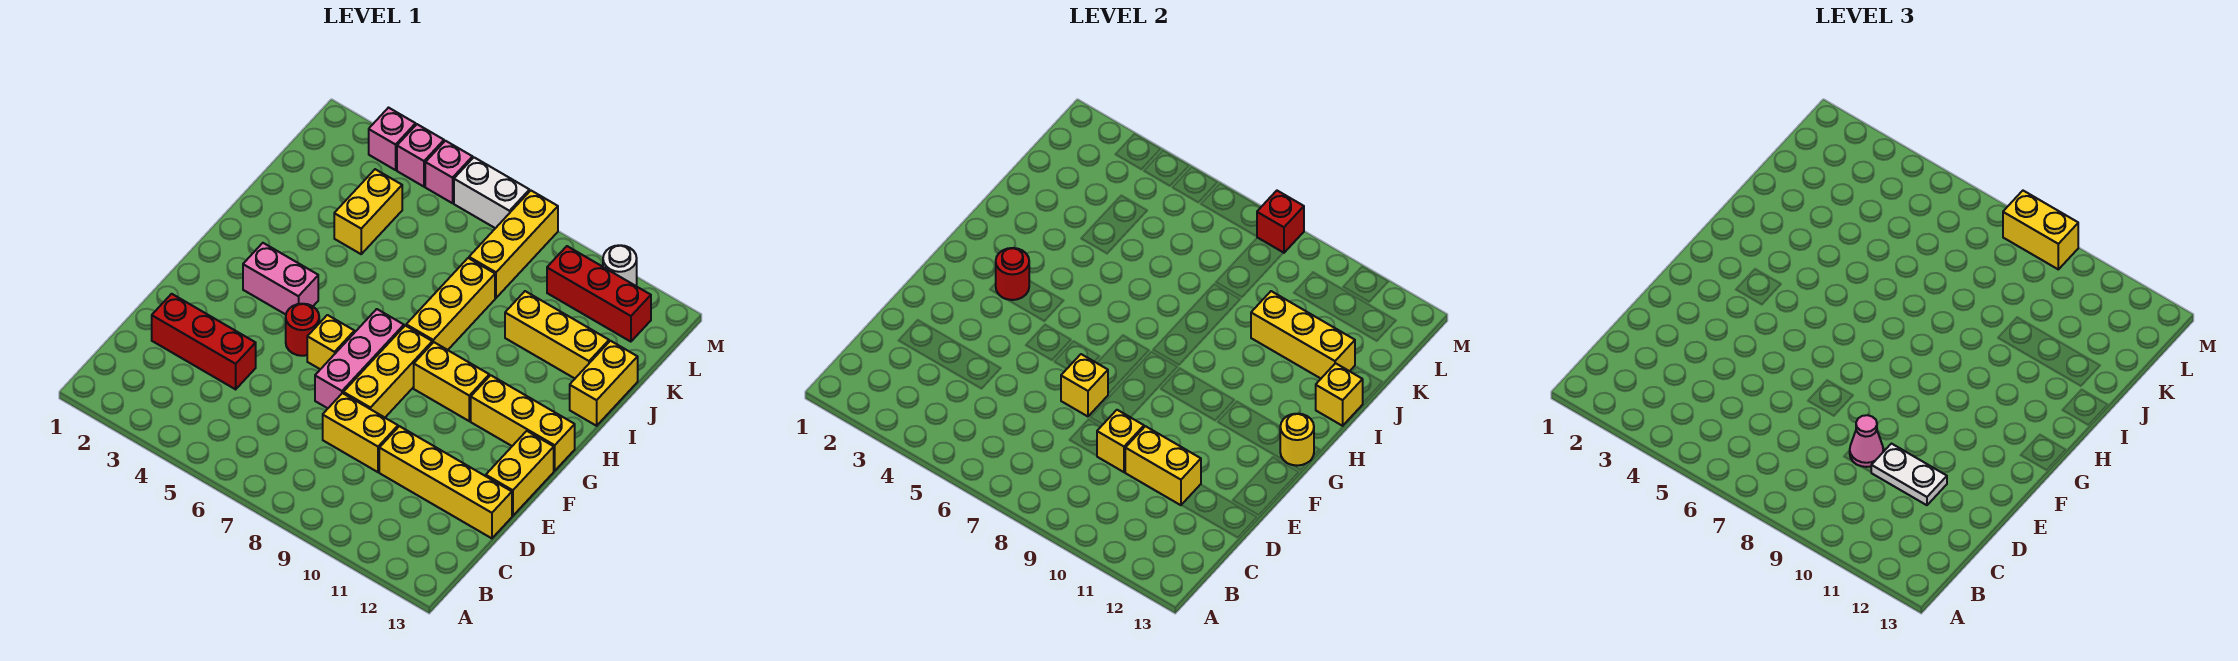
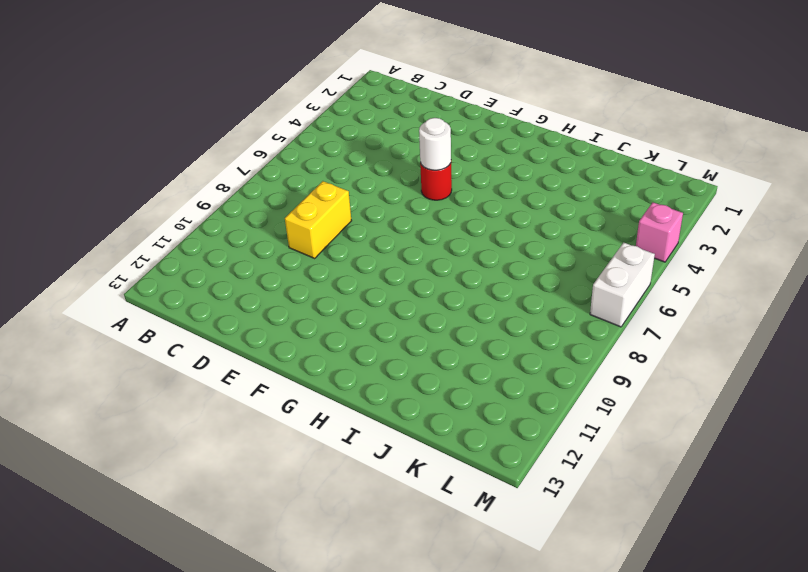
white round brick F5 level 2 -> white round brick M11 level 1
none -> red brick D2:D4 level 1
none -> yellow brick D10:D13 level 1
none -> pink brick E7:G7 level 1
none -> yellow brick E8:G8 level 1

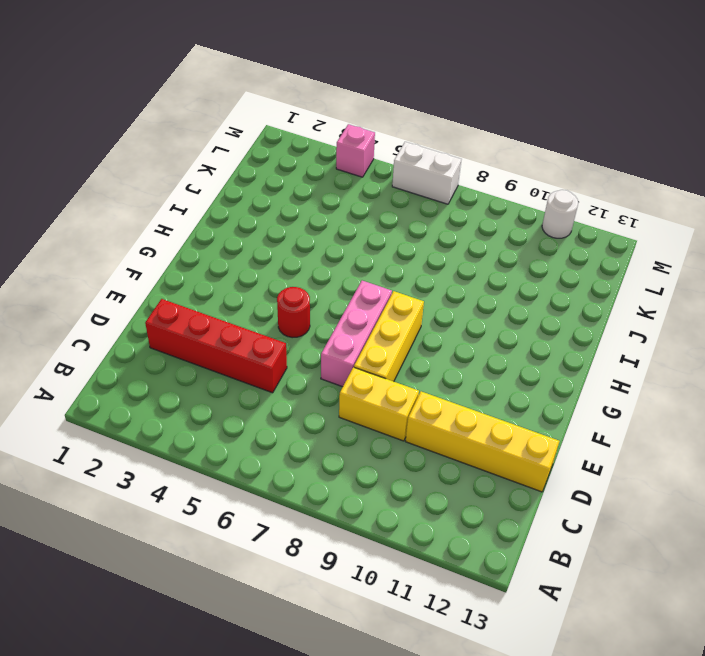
red brick D2:D5 level 1 -> red brick D2:D4 level 1
none -> yellow brick E13:F13 level 1
none -> yellow brick F6 level 1
none -> pink brick G3:G4 level 1
none -> yellow brick G9:G10 level 1

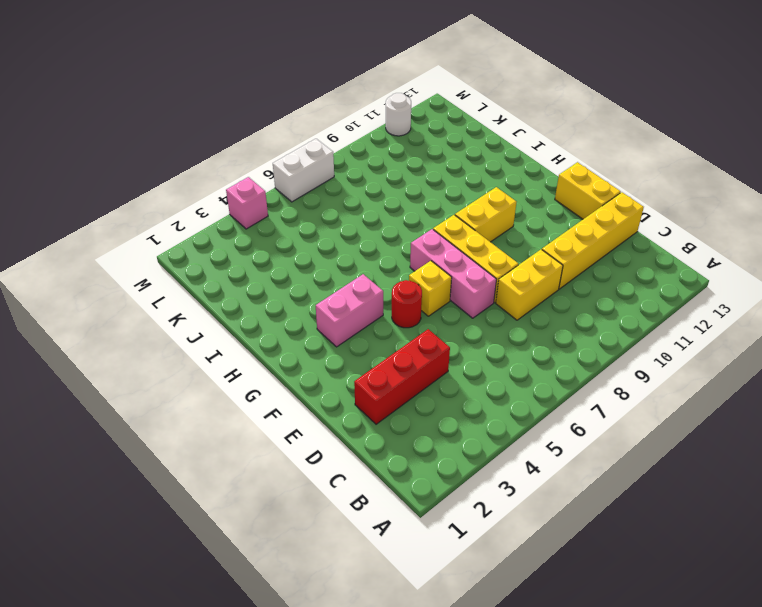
none -> yellow brick G11:G13 level 1
none -> yellow brick H8:J8 level 1
none -> yellow brick I13:J13 level 1
none -> yellow brick J4:K4 level 1

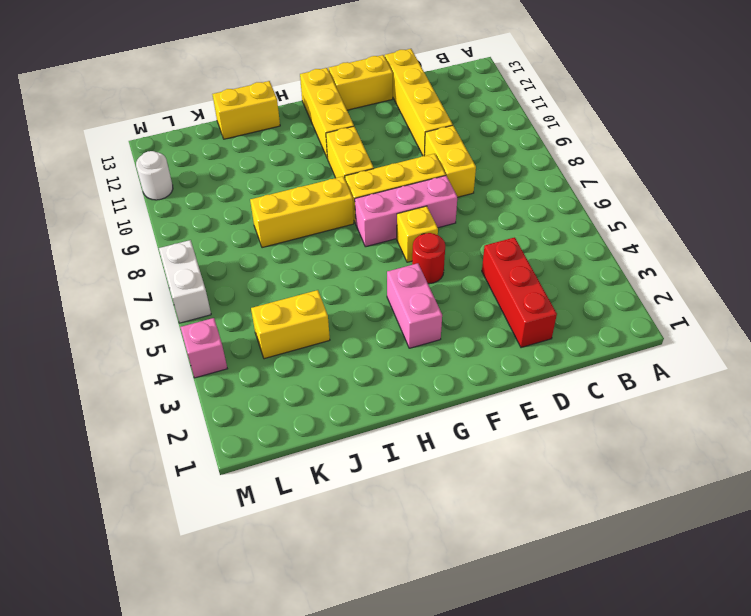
none -> yellow brick J10:J12 level 1
none -> yellow brick K8:M8 level 1
none -> red brick L10:L12 level 1
none -> pink brick M3 level 1

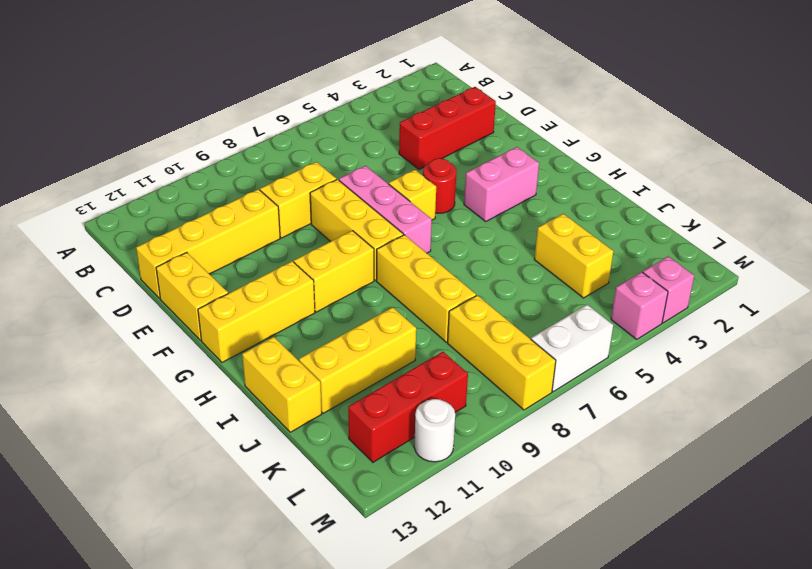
none -> pink brick M5 level 1
none -> yellow brick D9 level 2
none -> yellow brick D10:D11 level 2
none -> yellow brick E7 level 2

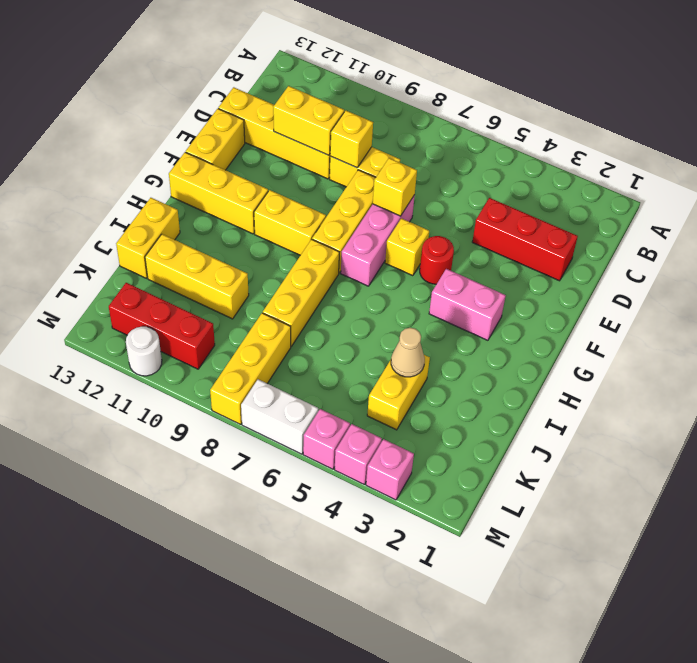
tan cone J4 level 2 -> none
none -> red round brick G3 level 2
none -> yellow round brick G13 level 2
none -> yellow brick I13 level 2
none -> yellow brick J10:J12 level 2

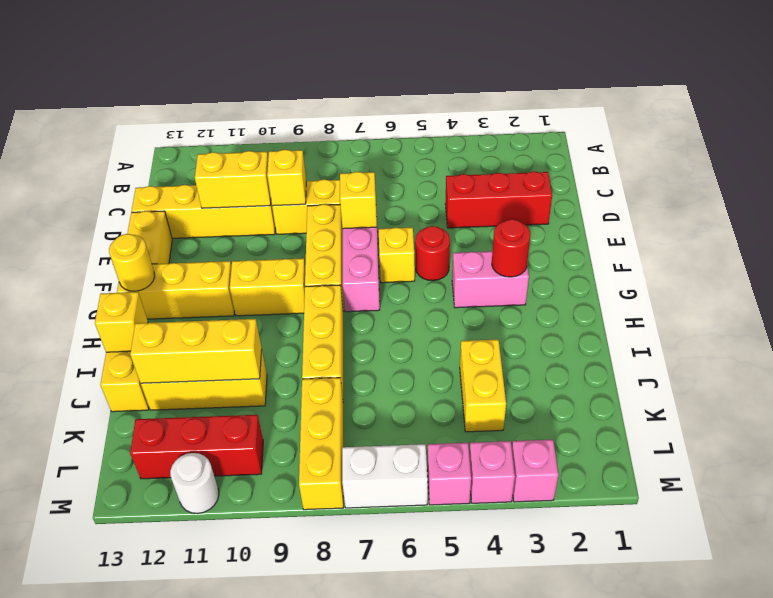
none -> red brick M8 level 2
none -> pink cone D9 level 3
none -> white plate D10:D11 level 3
none -> yellow brick M8:M9 level 3

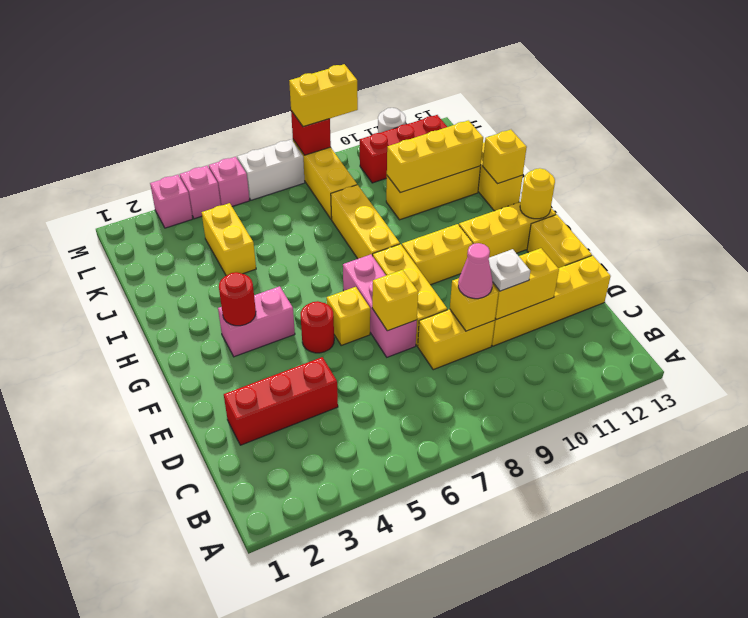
white plate D10 level 3 -> white plate D10:D11 level 3

